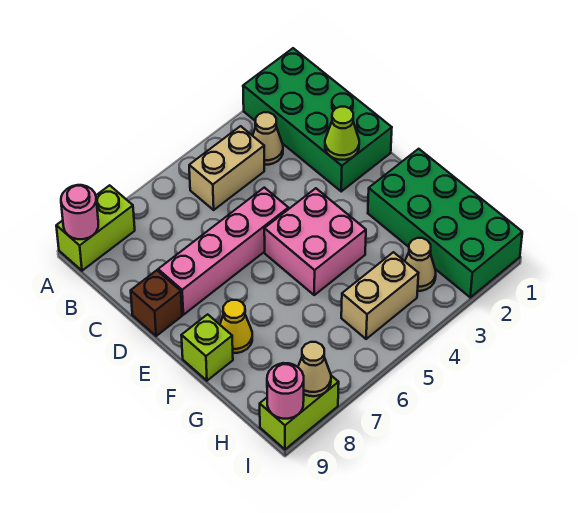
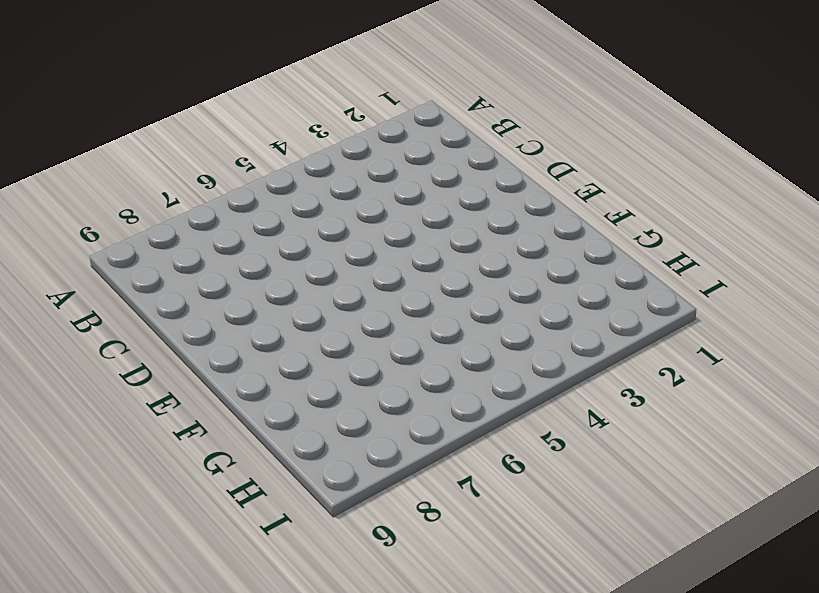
none -> green brick A1:D2 level 1
none -> lime brick A8:A9 level 1
none -> tan cone B3 level 1

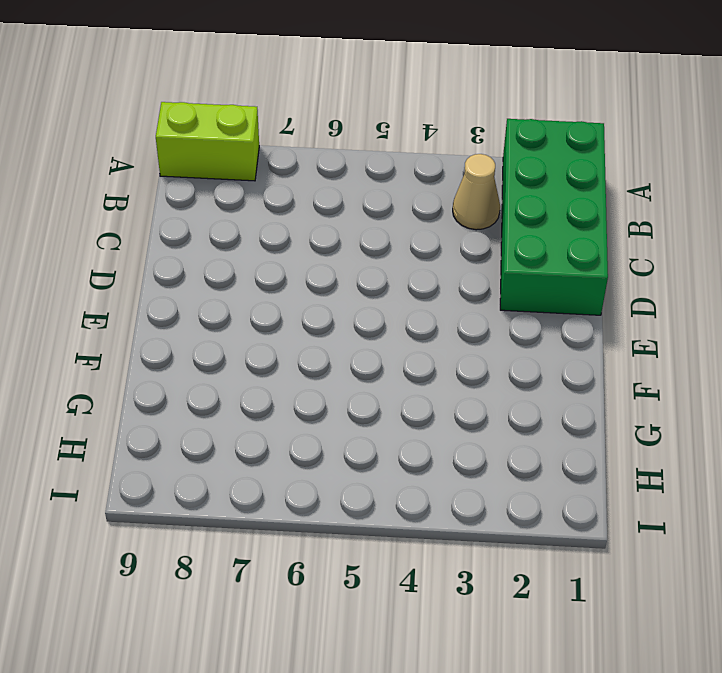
none -> tan brick B4:B5 level 1
none -> pink brick D5:D8 level 1
none -> brown brick D9 level 1

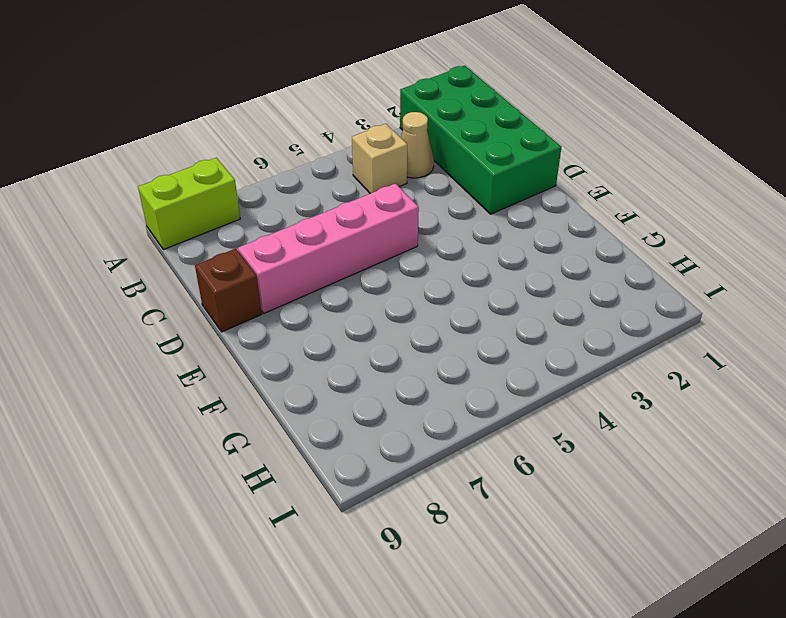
tan brick B4 level 1 -> tan brick B4:B5 level 1
none -> pink brick E4:F5 level 1
none -> green brick F1:I2 level 1
none -> yellow cone F8 level 1

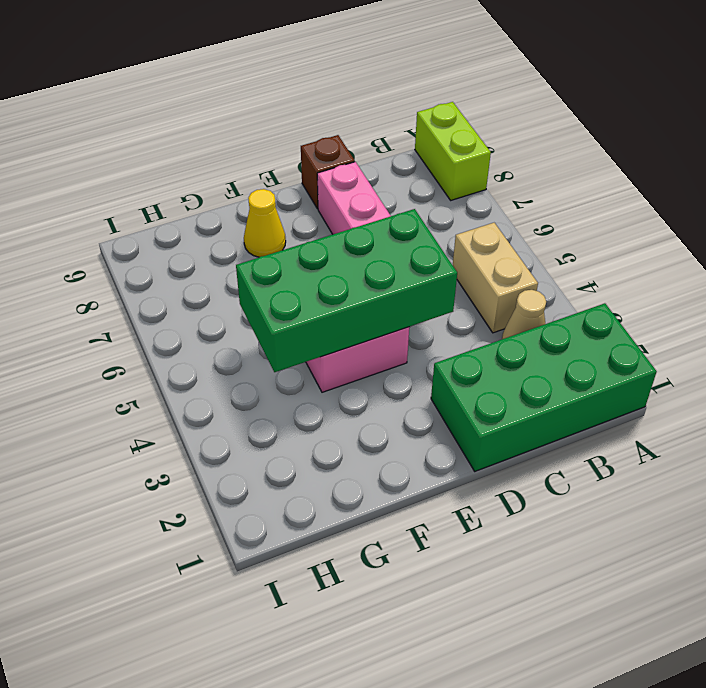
green brick D4:G5 level 2 -> green brick F1:I2 level 1
none -> lime brick F9 level 1
none -> tan cone H3 level 1
none -> tan brick H4:H5 level 1

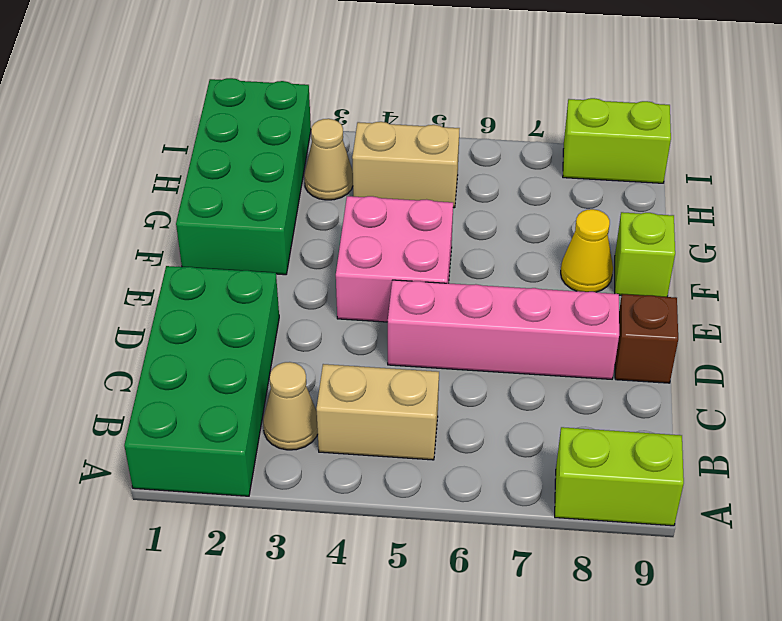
none -> pink round brick A9 level 2
none -> lime cone D2 level 2
none -> tan cone I8 level 2

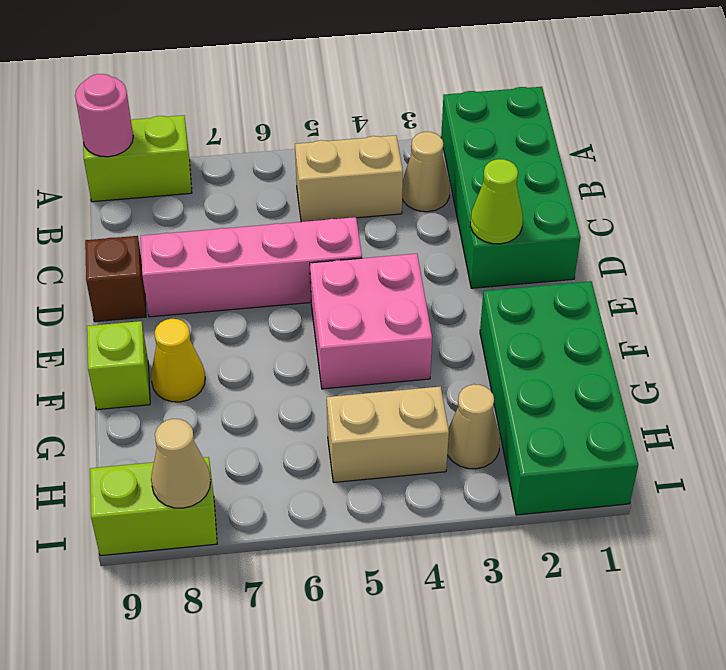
none -> pink round brick I9 level 2

